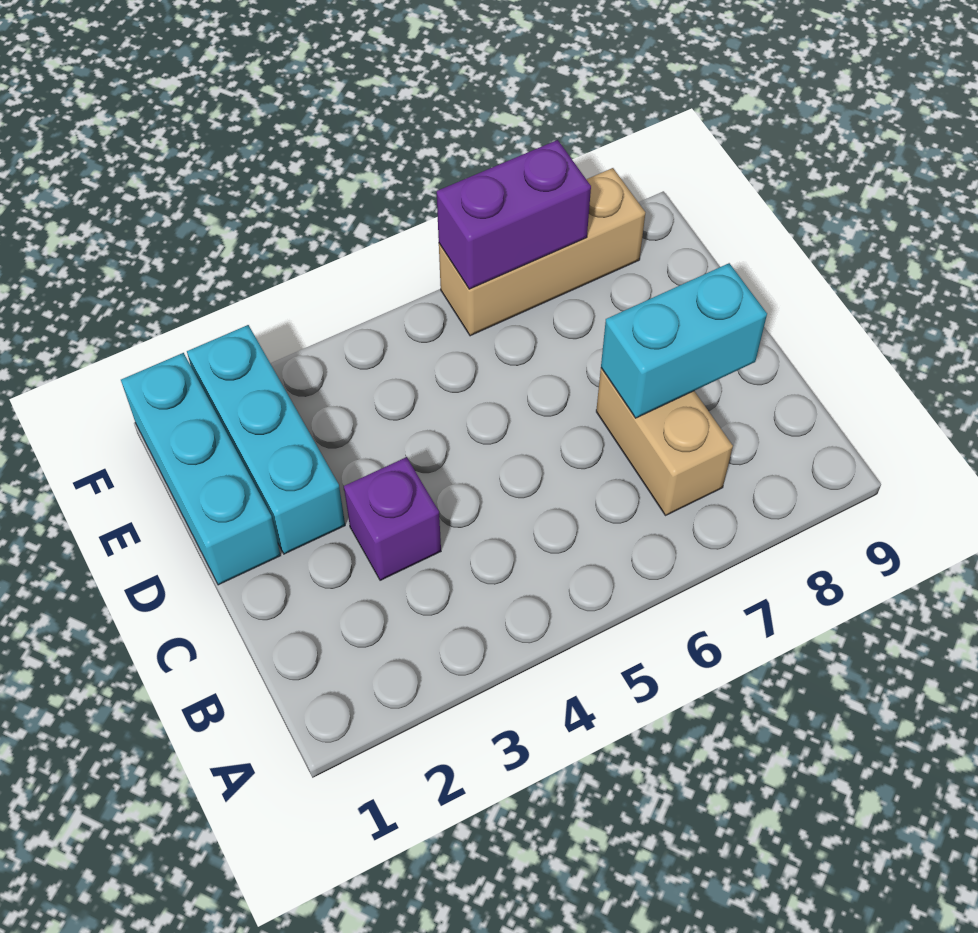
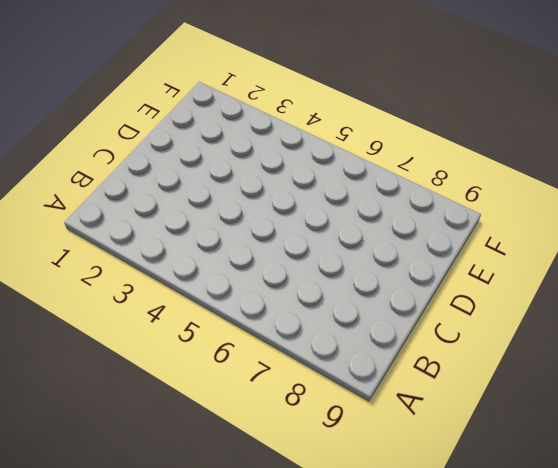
none -> tan brick B7:C7 level 1
none -> purple brick C3 level 1

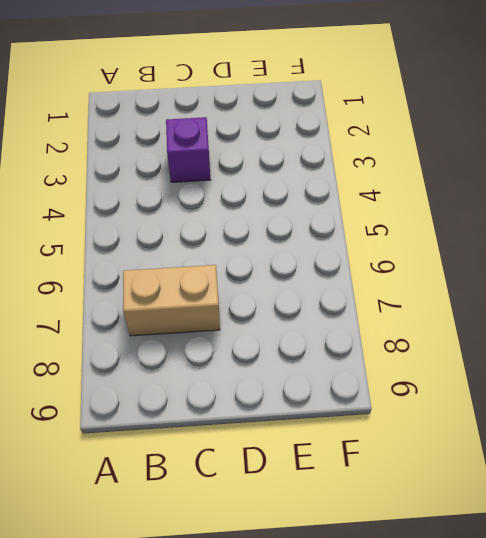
none -> cyan brick D1:F1 level 1
none -> cyan brick D2:F2 level 1

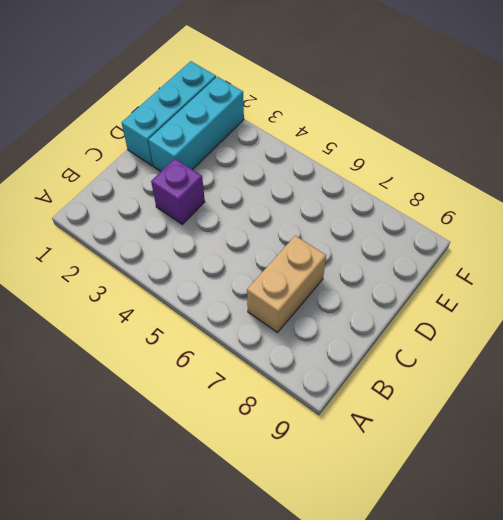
none -> tan brick F6:F8 level 1
none -> cyan brick C7:C8 level 2

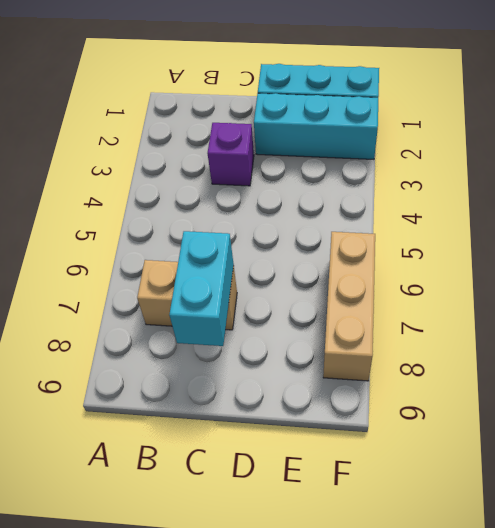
none -> purple brick F6:F7 level 2

